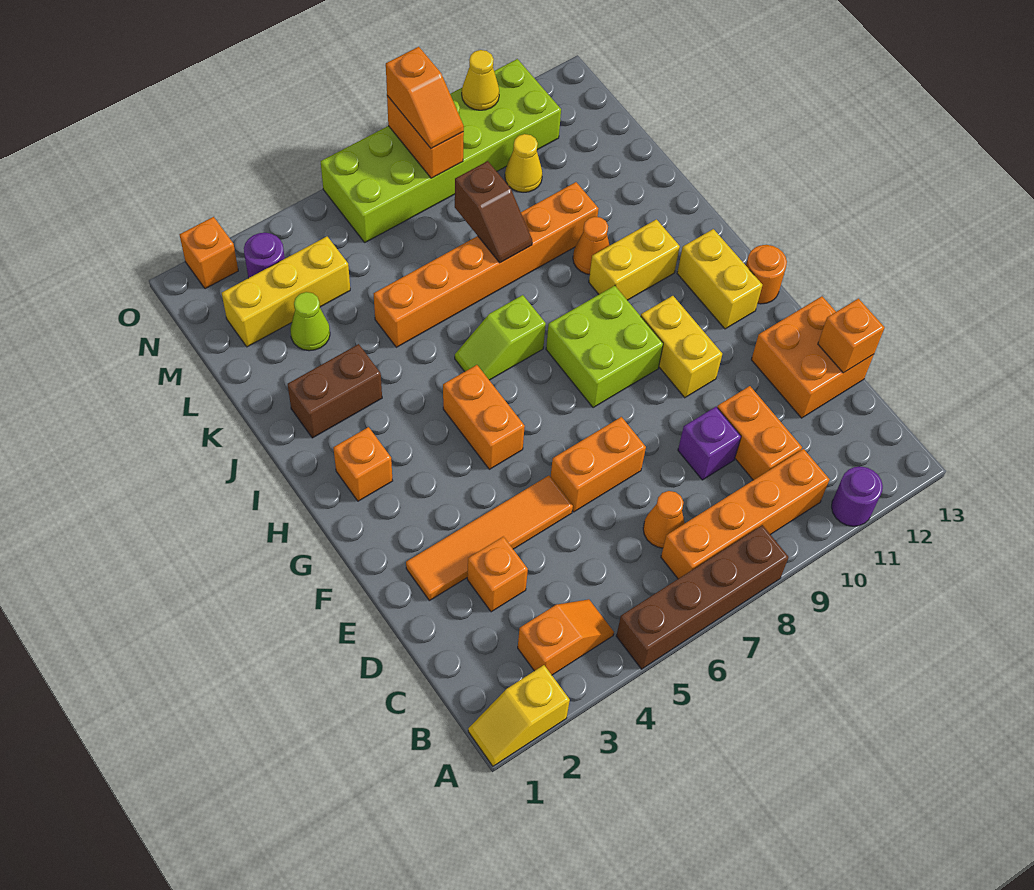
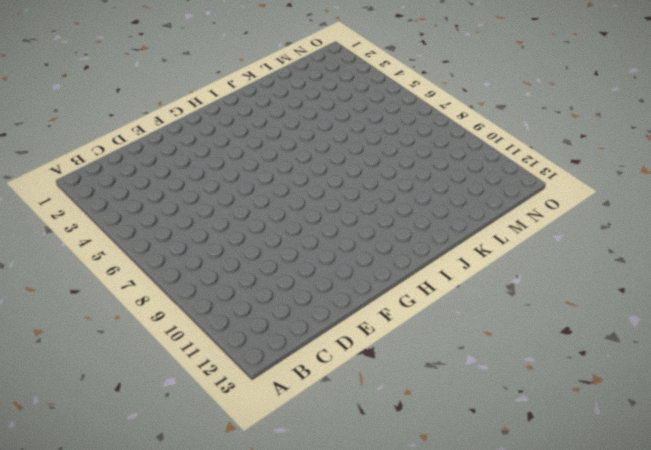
none -> yellow slope A1:A2 level 1 top 2
none -> brown brick A5:A8 level 1
none -> purple round brick A11 level 1
none -> orange slope B3:B4 level 1 top 3

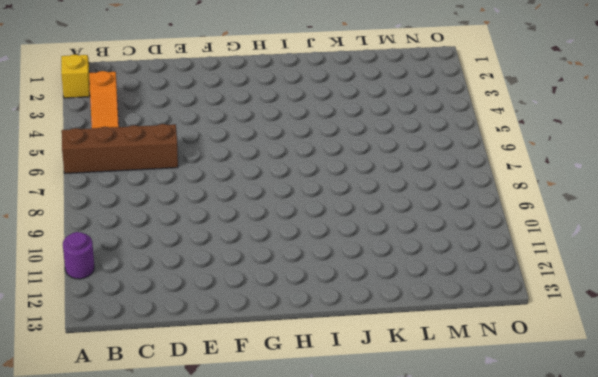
brown brick A6:D6 level 1 -> brown brick A5:A8 level 1
none -> orange brick B7:B10 level 1
none -> orange cone C7 level 1
none -> orange brick C10:D10 level 1
none -> orange brick D3 level 1

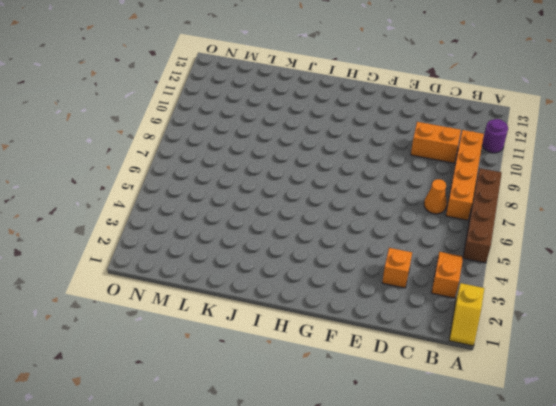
none -> purple brick D9 level 1
none -> orange brick D12:E13 level 1
none -> orange tile E2:E5 level 1
none -> orange brick E6:E7 level 1

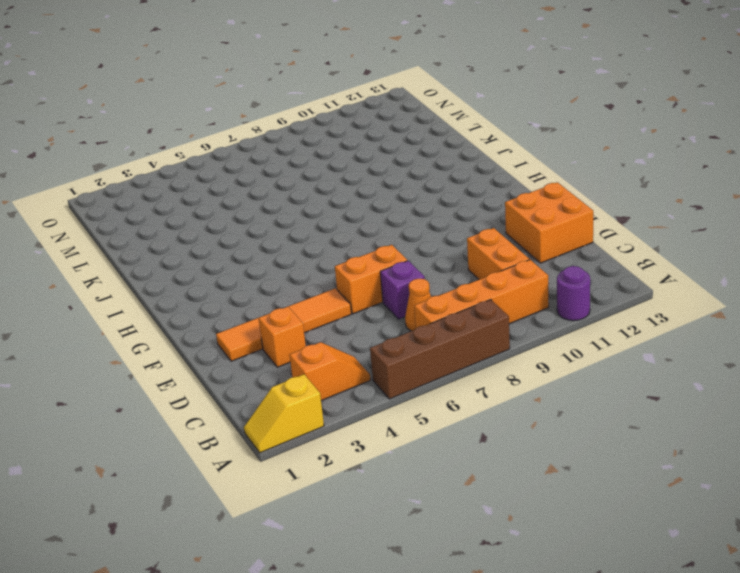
purple brick D7 level 1 -> purple brick D9 level 1
none -> yellow brick F10:G10 level 1
none -> orange brick G5:H5 level 1
none -> lime brick G8:H9 level 1
none -> yellow brick G12:H12 level 1

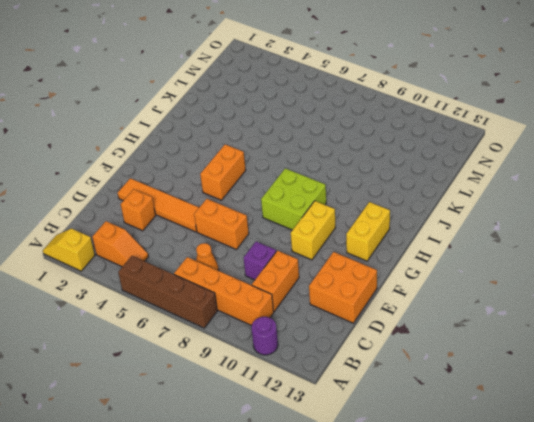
none -> orange round brick G13 level 1
none -> orange brick H2 level 1
none -> lime slope I6:I7 level 1 top 7
none -> yellow brick I10:I11 level 1

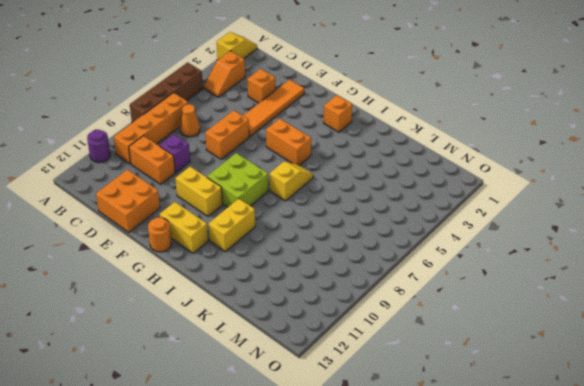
yellow slope I6:I7 level 1 top 7 -> lime slope I6:I7 level 1 top 7
none -> brown brick J2:J3 level 1
none -> orange cone J10 level 1
none -> orange brick K5:K10 level 1
none -> lime cone L3 level 1

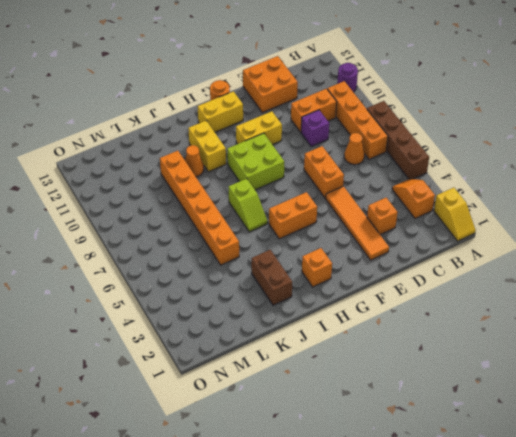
none -> lime cone L3 level 1
none -> yellow brick M2:M4 level 1
none -> yellow cone M10 level 1
none -> purple round brick N3 level 1

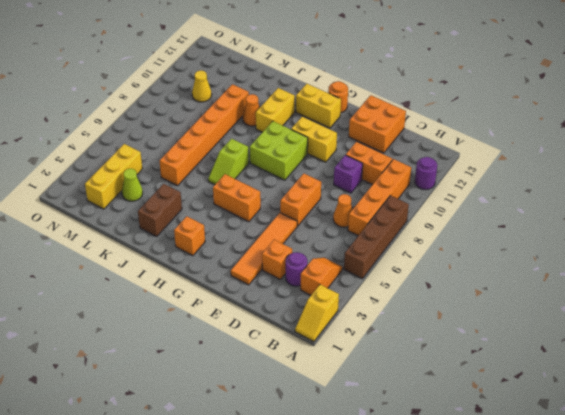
purple round brick C3 level 1 -> purple round brick N3 level 1
none -> lime brick N6:O11 level 1
none -> orange brick O2 level 1
none -> orange brick D13 level 2
none -> brown slope K8:L8 level 2 top L

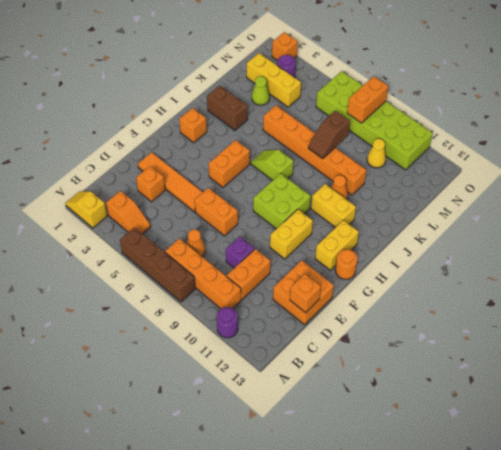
none -> yellow cone O10 level 2
none -> orange slope N8:O8 level 3 top O

